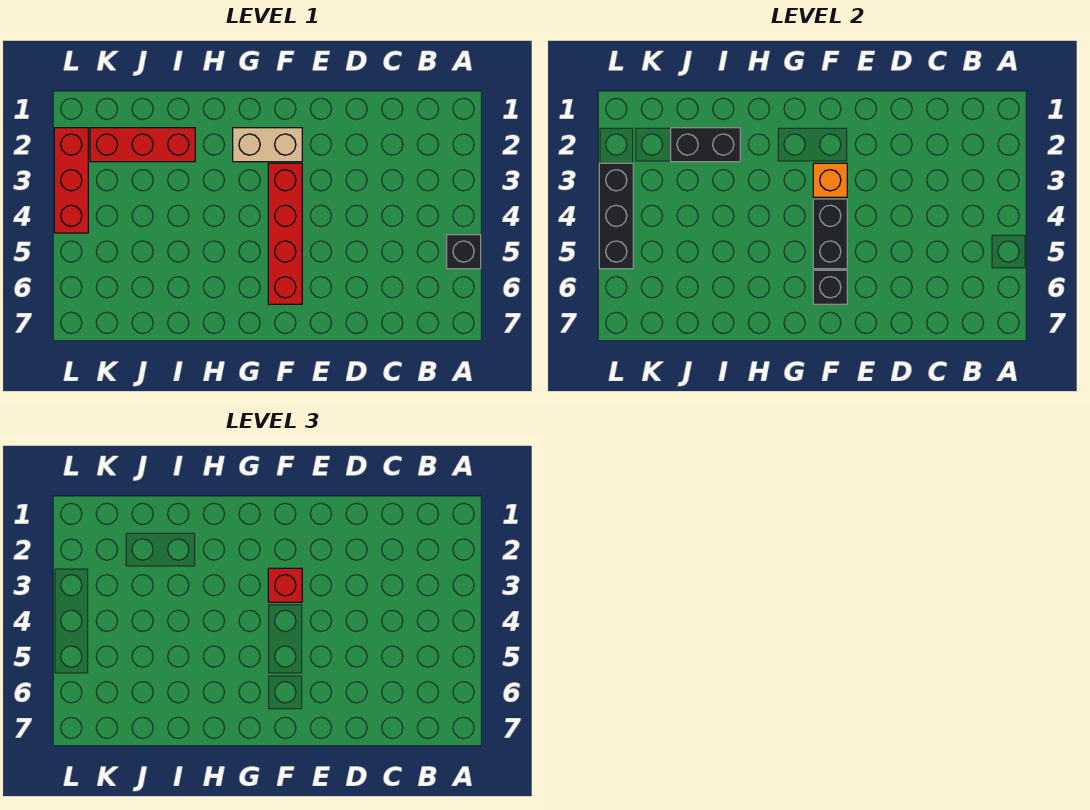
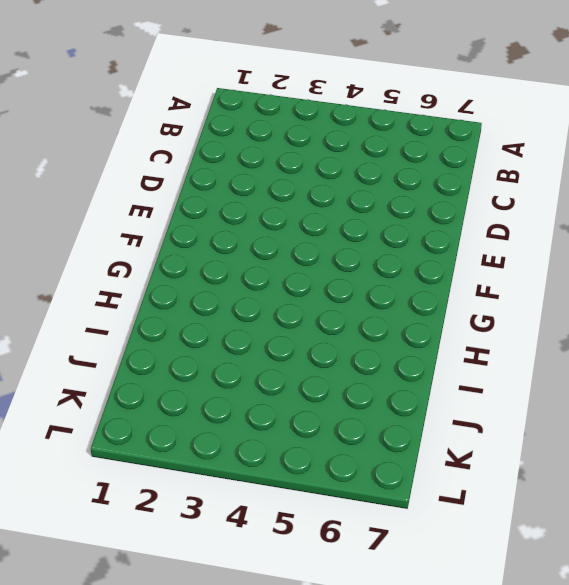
none -> black brick A5 level 1
none -> tan brick F2:G2 level 1

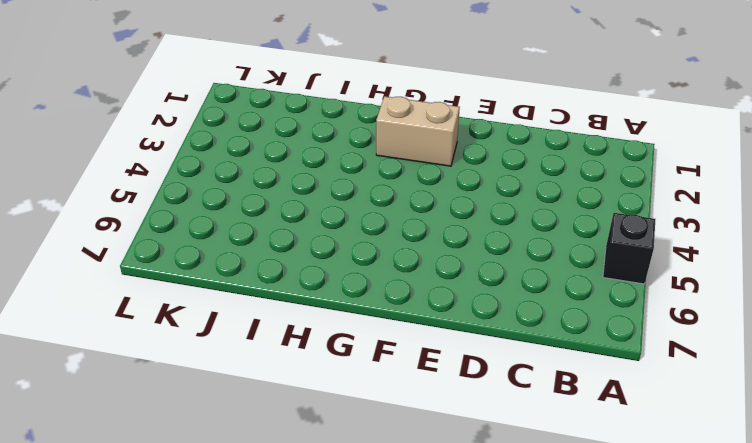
none -> red brick F3:F6 level 1
none -> red brick I2:K2 level 1

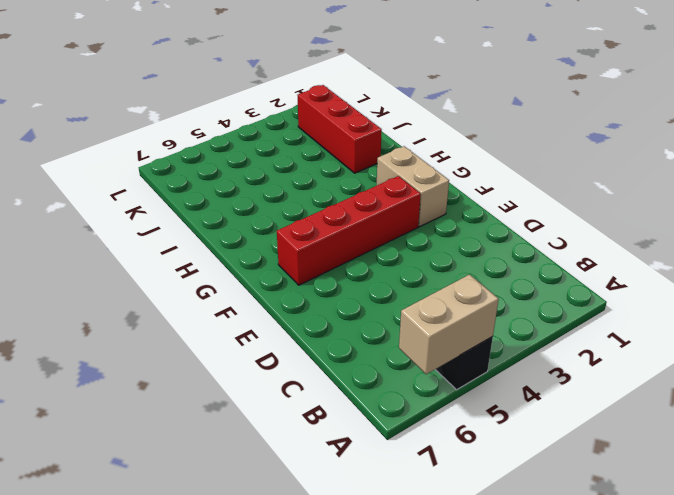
tan brick A5:A6 level 2 -> none
none -> red brick L2:L4 level 1
none -> orange brick F3 level 2

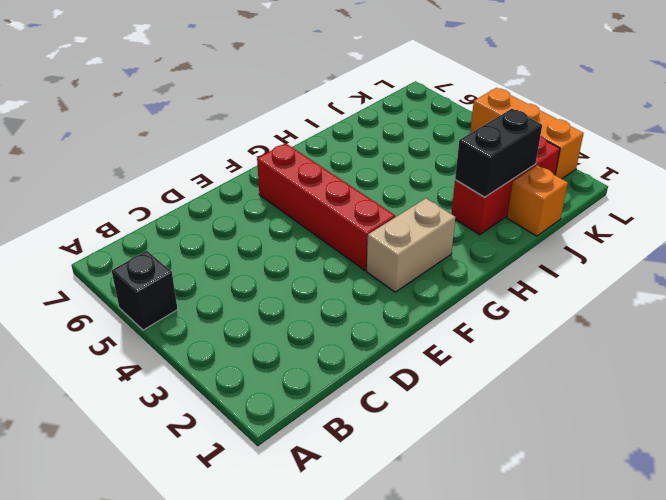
orange brick J1 level 1 -> orange brick F3 level 2
orange brick L2:L4 level 1 -> red brick L2:L4 level 1
none -> black brick F4:F5 level 2
none -> black brick F6 level 2

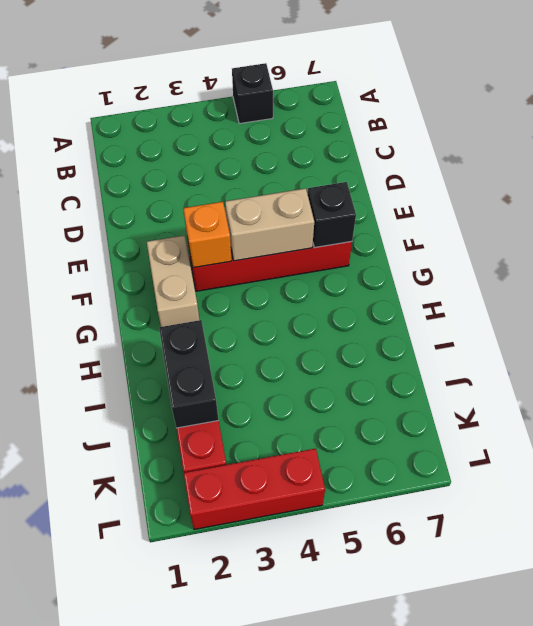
tan brick F4:F5 level 2 -> black brick F4:F5 level 2
none -> black brick L3:L5 level 2
none -> red brick F3 level 3

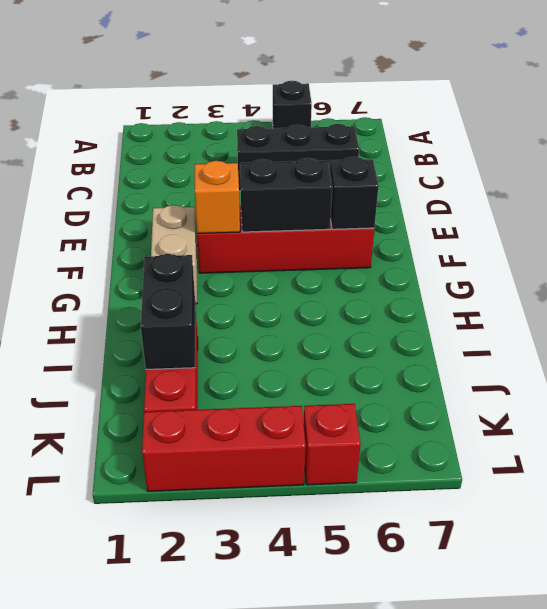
black brick C4:C6 level 1 -> black brick L3:L5 level 2
red brick L5 level 1 -> red brick F3 level 3

